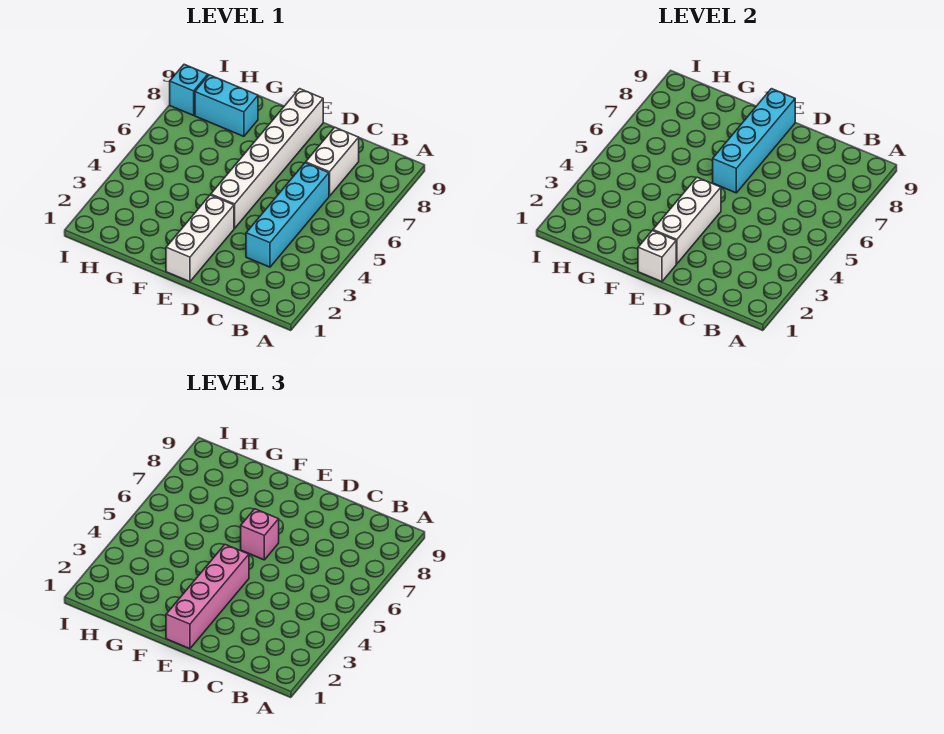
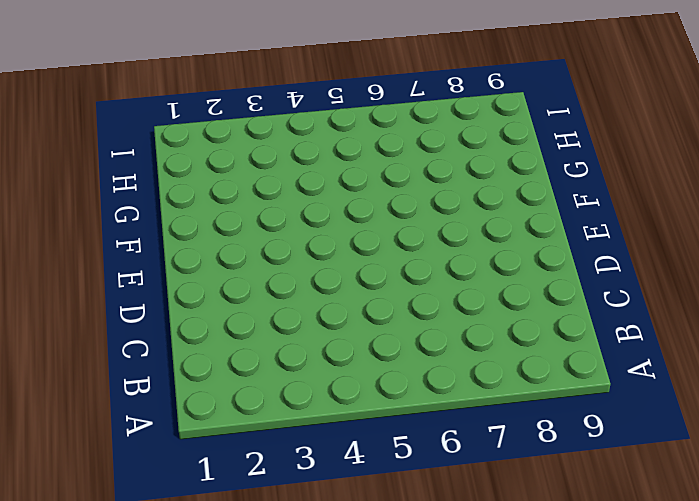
none -> cyan brick C3:C6 level 1
none -> white brick C7:C8 level 1

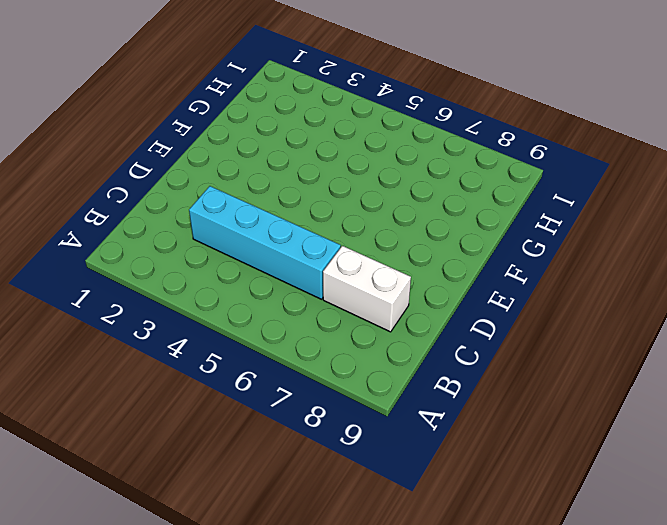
none -> white brick E1:E3 level 1
none -> white brick E4:E9 level 1

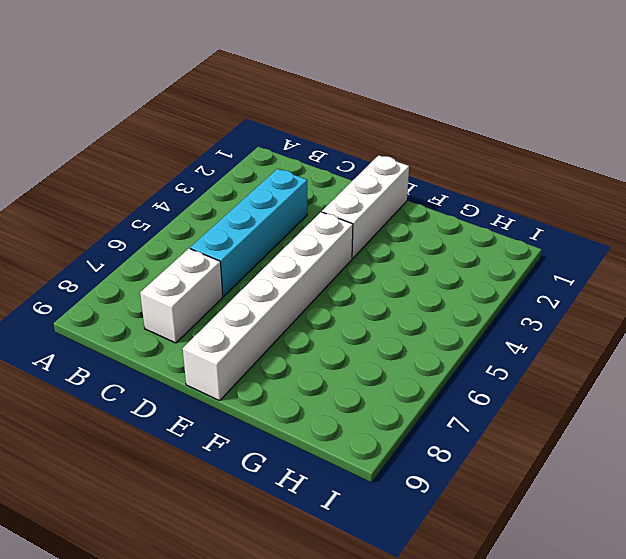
none -> cyan brick G8:H8 level 1
none -> cyan brick I8 level 1

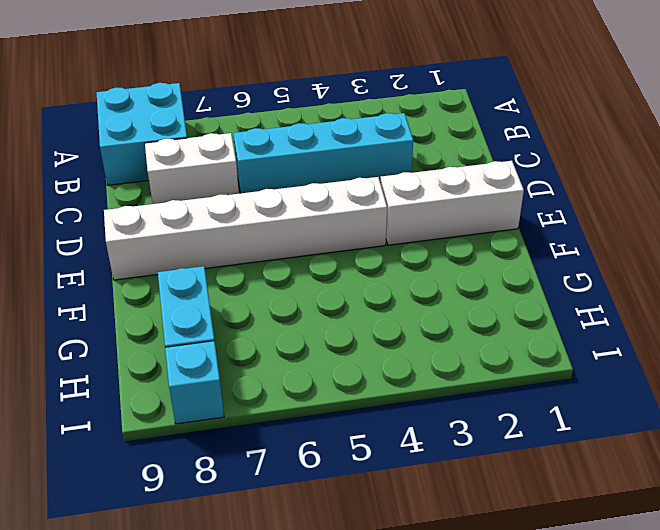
cyan brick A8:B9 level 1 -> none
none -> white brick E1 level 2
none -> white brick E2:E4 level 2

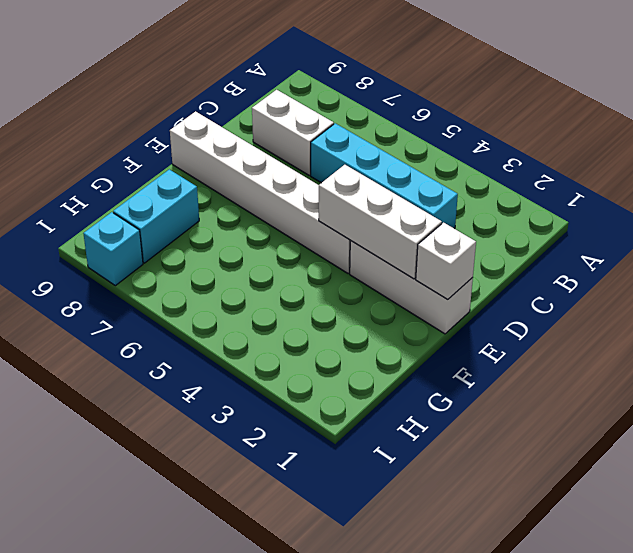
none -> cyan brick E6:E9 level 2
none -> pink brick E1:E4 level 3

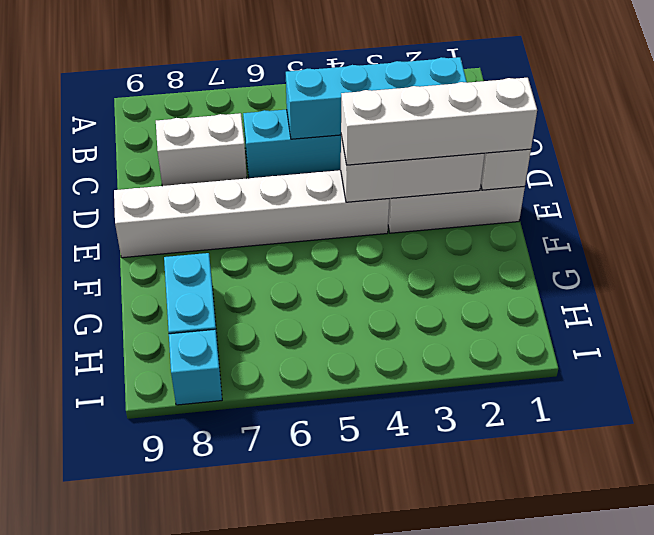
cyan brick C2:C5 level 2 -> cyan brick E6:E9 level 2
white brick E1:E4 level 3 -> pink brick E1:E4 level 3
none -> pink brick E6 level 3

